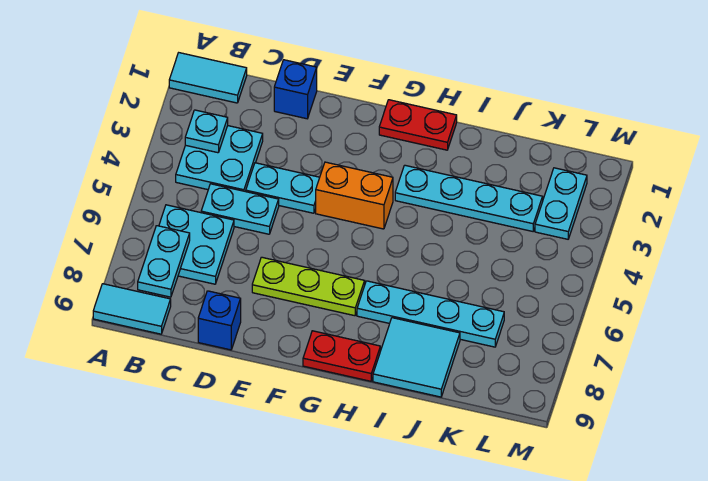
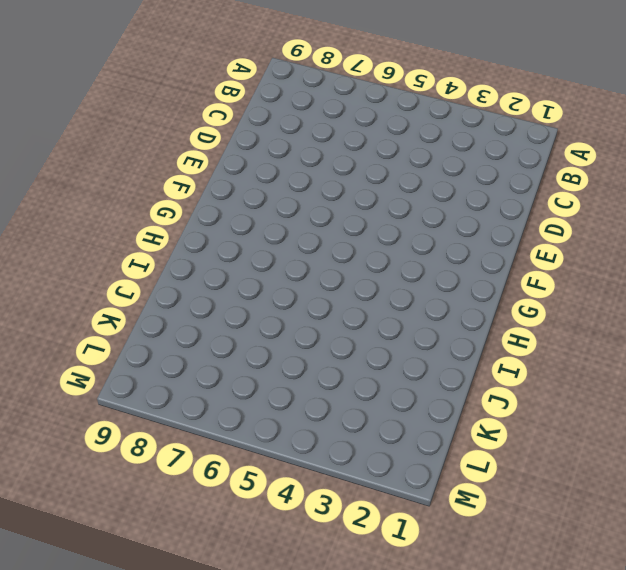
none -> cyan tile A1:B1 level 1
none -> cyan tile A9:B9 level 1
none -> cyan plate B3:C4 level 1

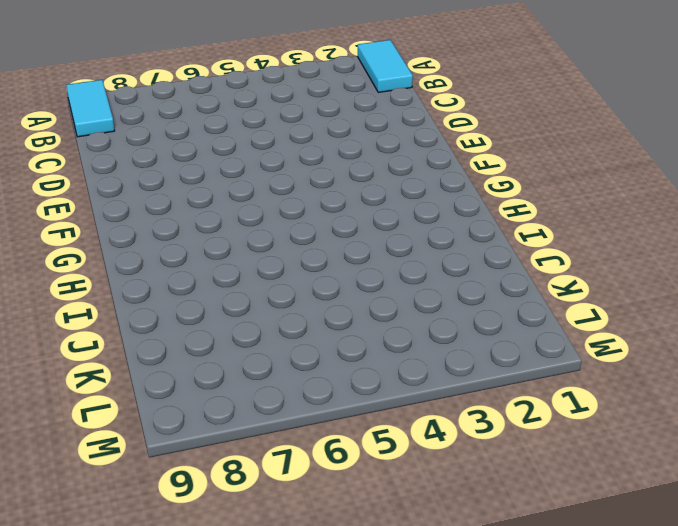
none -> cyan plate B3:C4 level 1
none -> cyan plate B6:C7 level 1
none -> cyan plate C5:D5 level 1

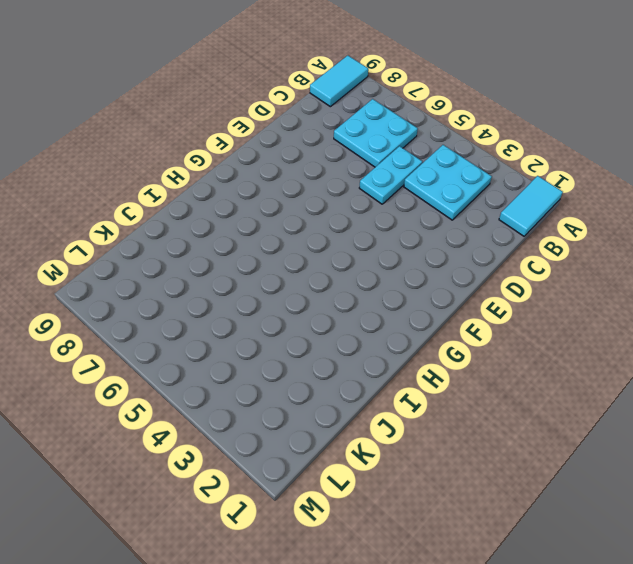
none -> blue brick D1 level 1
none -> cyan plate D4:E4 level 1
none -> blue brick D9 level 1

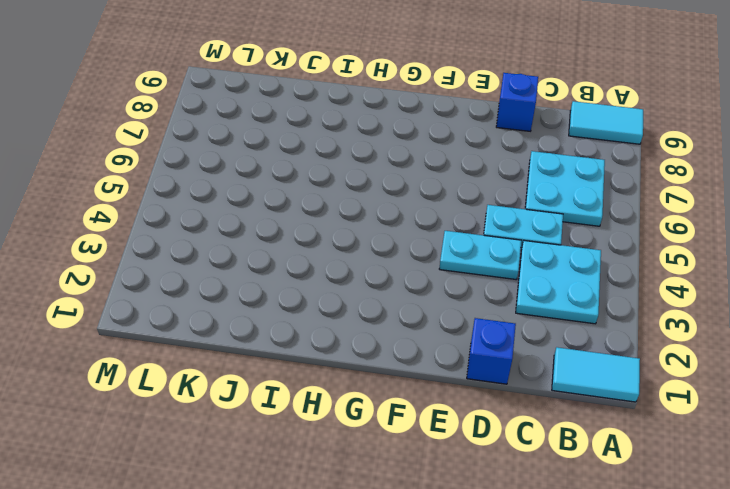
none -> lime plate E7:G7 level 1
none -> orange brick F4:G4 level 1
none -> red plate G1:H1 level 1

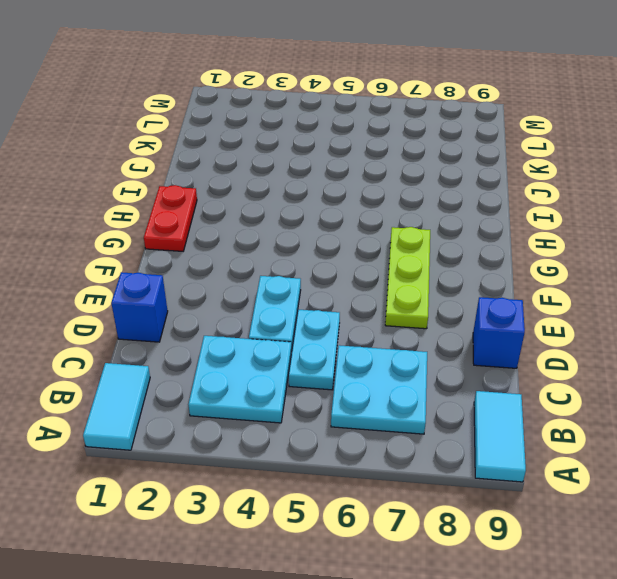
none -> orange brick F4:G4 level 1
none -> red plate G9:H9 level 1
none -> cyan plate H3:K3 level 1

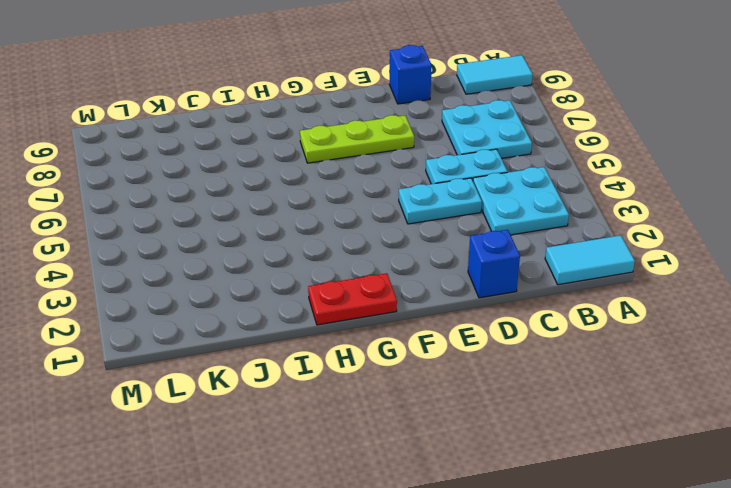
none -> orange brick F4:G4 level 1
none -> red plate G9:H9 level 1
none -> cyan plate H3:K3 level 1

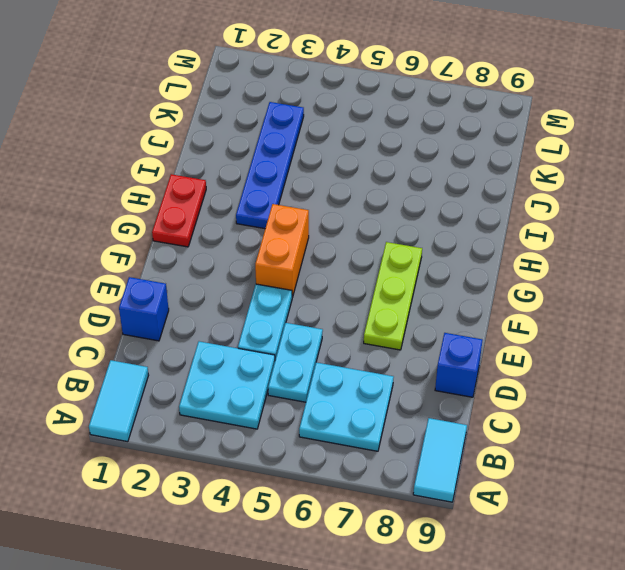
blue plate H3:K3 level 1 -> cyan plate H3:K3 level 1
none -> red plate G9:H9 level 1
none -> cyan plate H7:K7 level 1
none -> cyan tile I8:J9 level 1

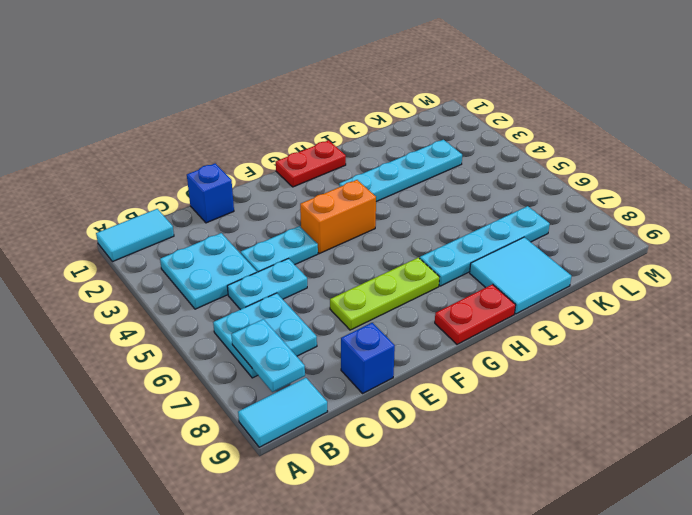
none -> cyan plate L2:L3 level 1
none -> cyan plate B3 level 2

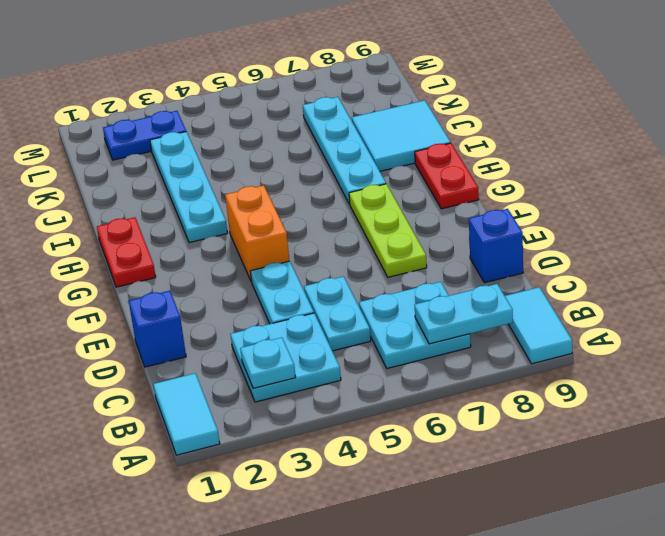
blue plate L2:L3 level 1 -> cyan plate L2:L3 level 1

